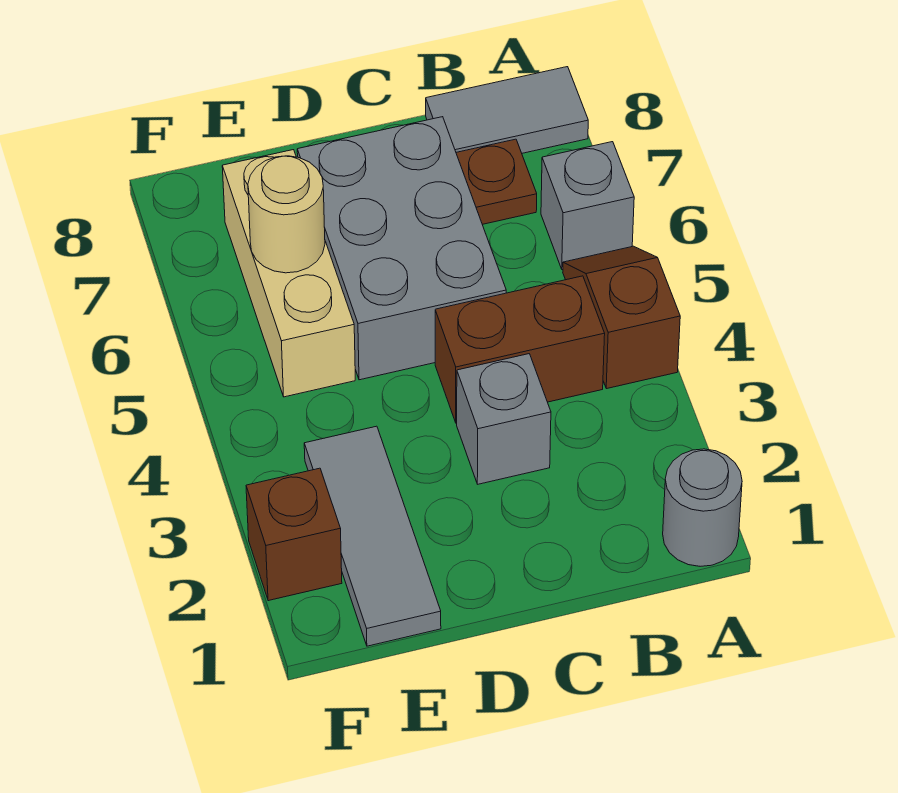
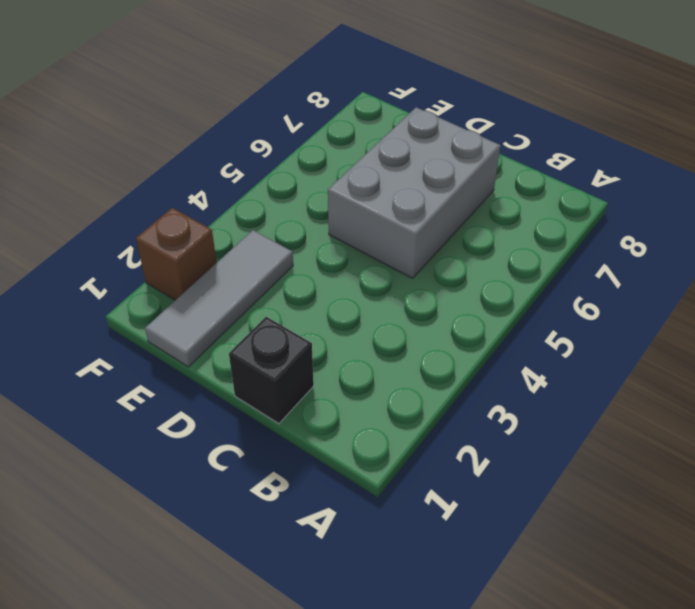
black brick C1 level 1 -> none
none -> grey round brick A1 level 1
none -> brown slope A4:A5 level 1 top 4
none -> grey brick A6 level 1

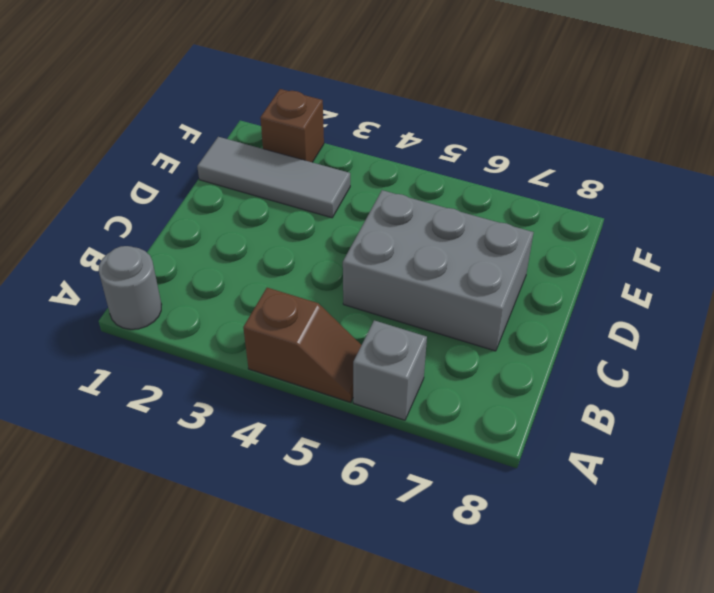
none -> grey tile A8:B8 level 1
none -> brown brick B4:C4 level 1
none -> brown plate B7 level 1

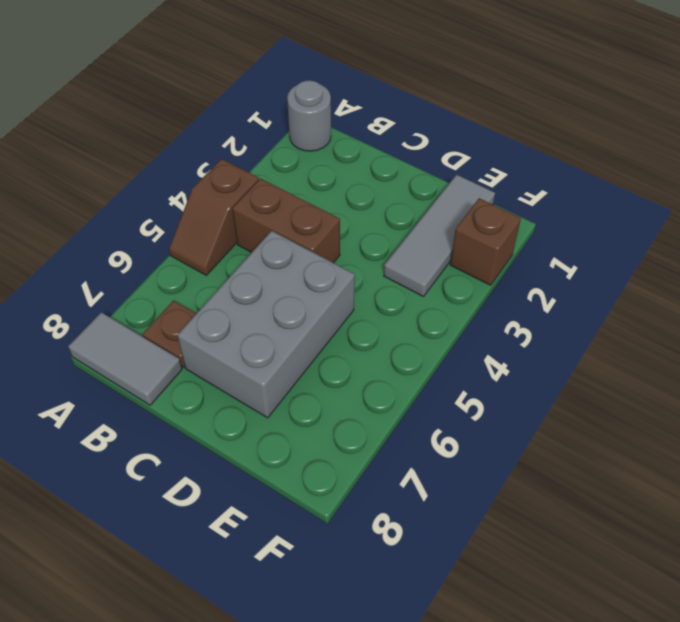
none -> grey brick A6 level 1
none -> grey brick C3 level 1
none -> tan brick E5:E7 level 1

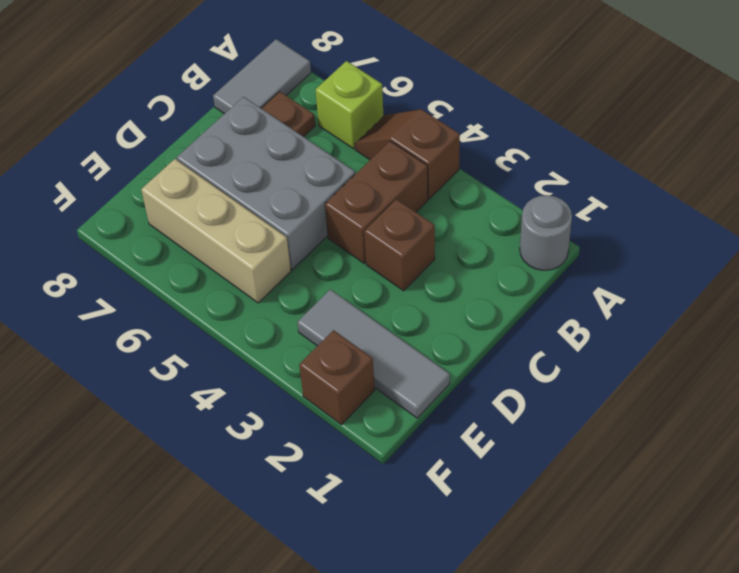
lime brick A6 level 1 -> grey brick A6 level 1
brown brick C3 level 1 -> grey brick C3 level 1
none -> tan round brick E6 level 2

